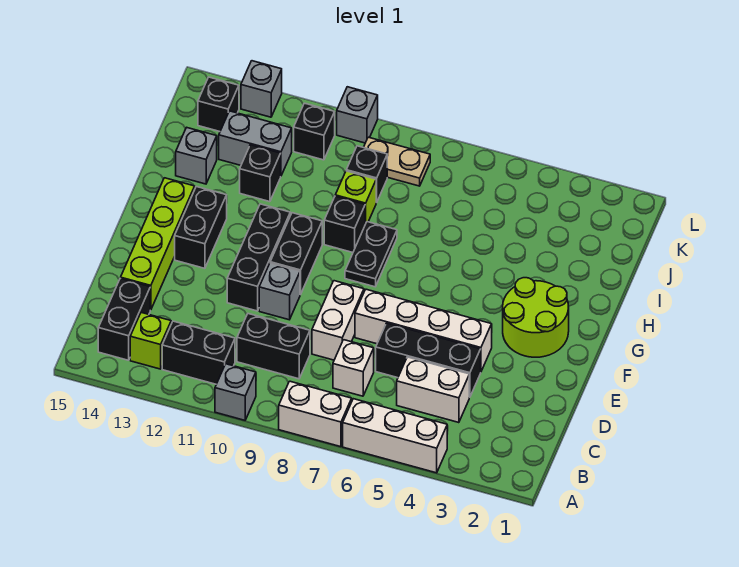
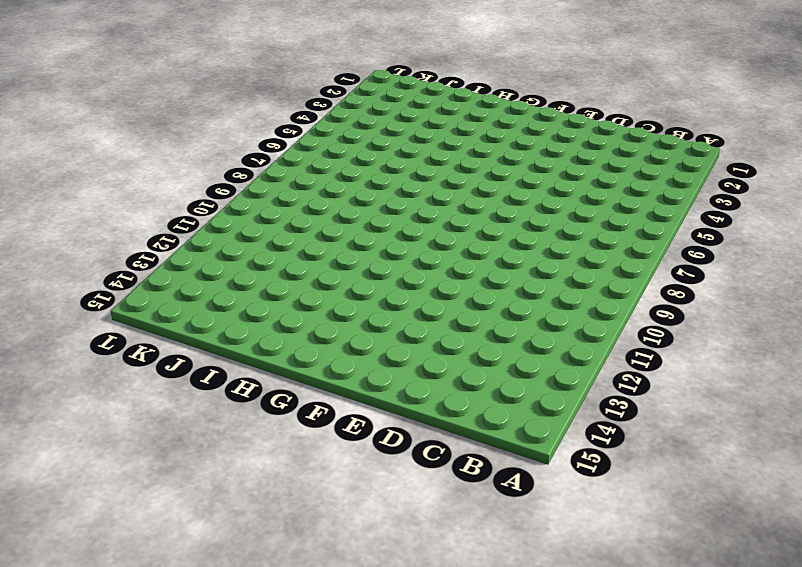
none -> white brick A4:A6 level 1
none -> white brick A7:A8 level 1
none -> grey brick A10 level 1
none -> black brick B11:B12 level 1

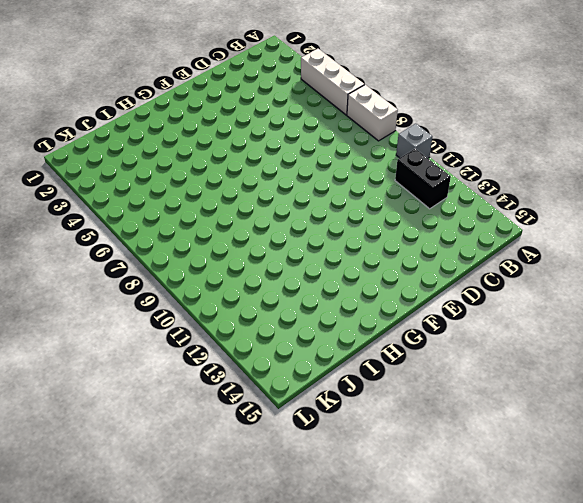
none -> lime brick B13 level 1
none -> black brick B14:C14 level 1
none -> white brick C4:C5 level 1
none -> white brick C7 level 1

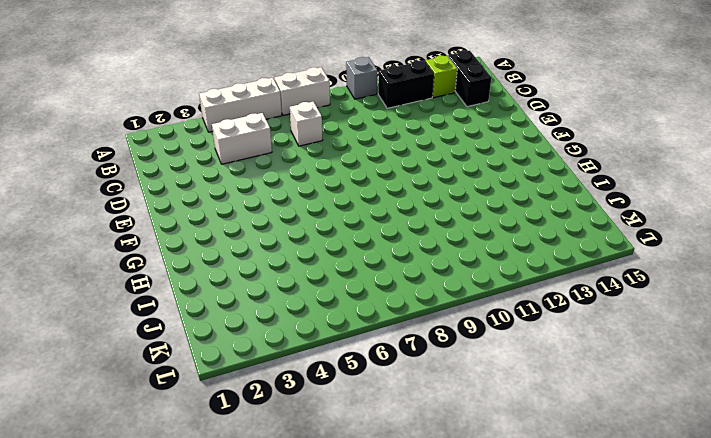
none -> black brick C9:C10 level 1
none -> black brick D4:D6 level 1
none -> white brick D8:E8 level 1
none -> lime brick D14:G14 level 1

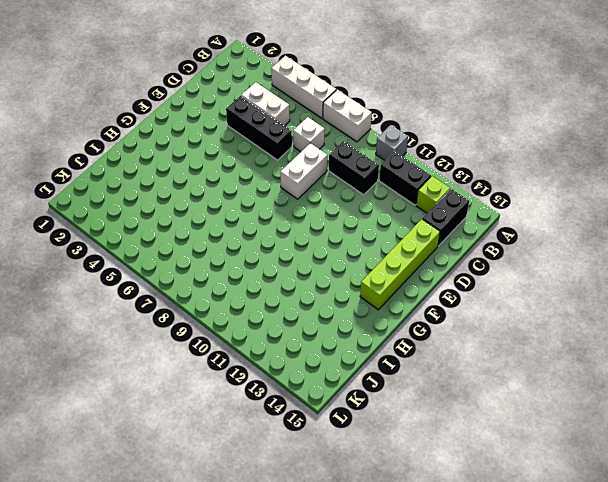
none -> white brick E4:E7 level 1
none -> grey brick E10 level 1
none -> black brick E11:G11 level 1
none -> lime round brick F2:G3 level 1

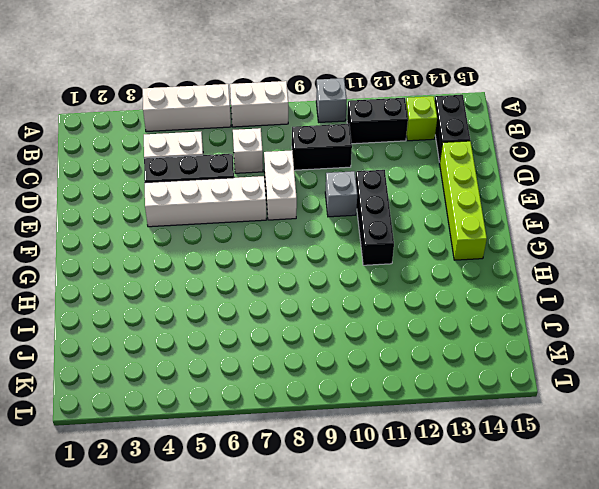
none -> lime round brick F2:G3 level 1
none -> black brick F10:G10 level 1
none -> black brick F13:G13 level 1
none -> black plate G8:H8 level 1

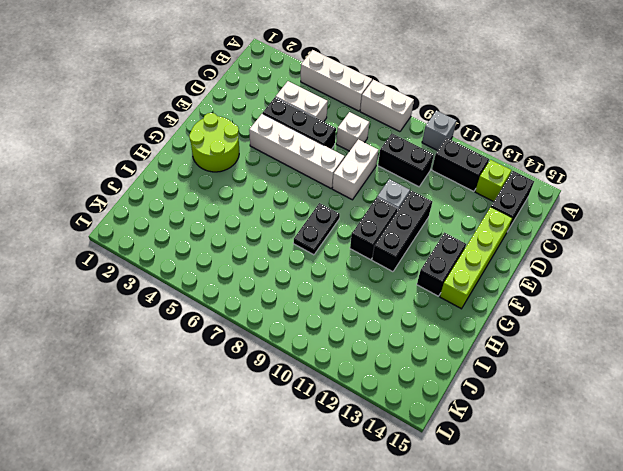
none -> black brick H9 level 1
none -> lime brick I9 level 1
none -> black brick I12 level 1
none -> grey brick I14 level 1

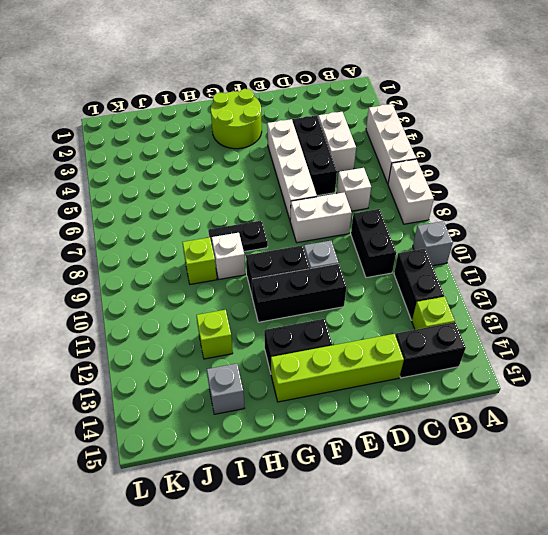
white brick H9 level 1 -> black brick H9 level 1
lime brick I12 level 1 -> black brick I12 level 1
none -> black brick J9 level 1
none -> grey brick J12:J13 level 1
none -> tan plate K8:K9 level 1
none -> black brick K11 level 1

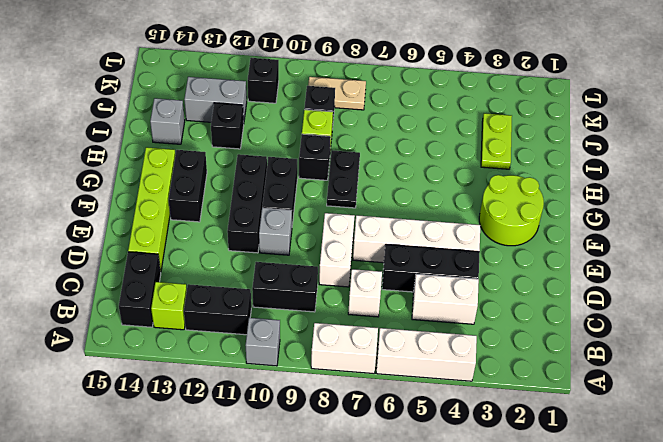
lime plate I3:J3 level 1 -> none
none -> black brick K14 level 1
none -> grey brick L10 level 1
none -> grey brick L13 level 1

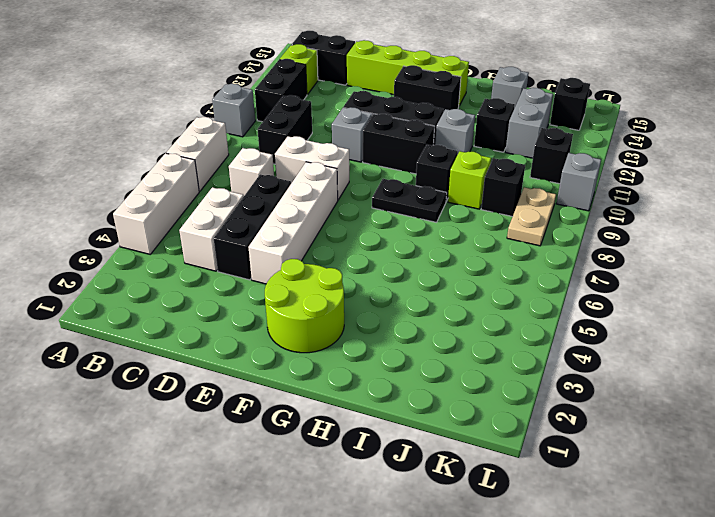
grey brick H11 level 1 -> grey brick L13 level 1

